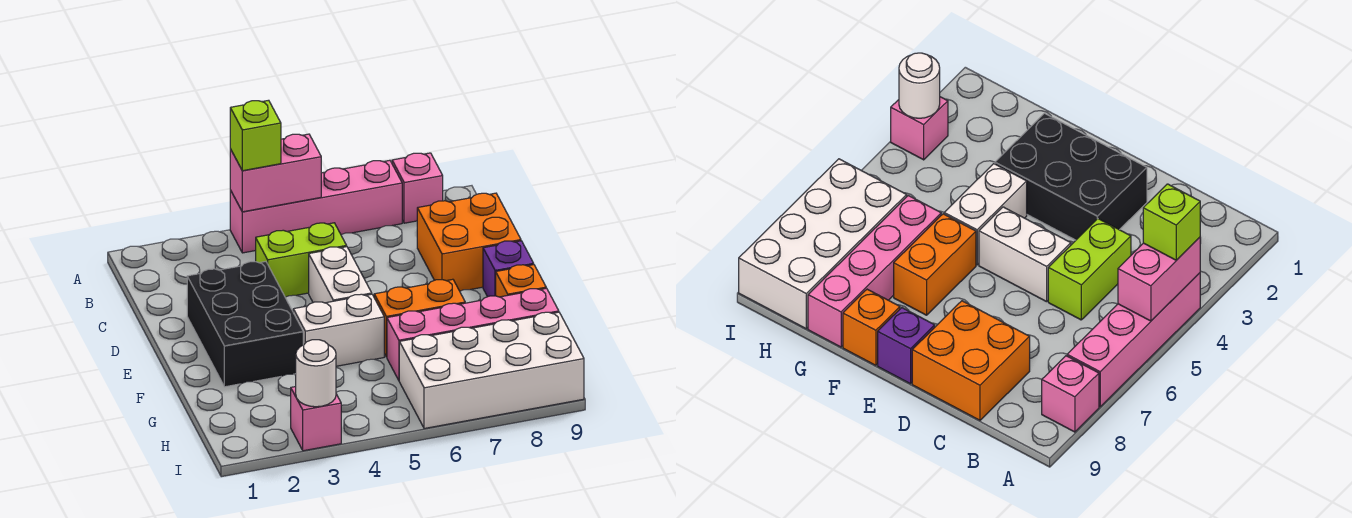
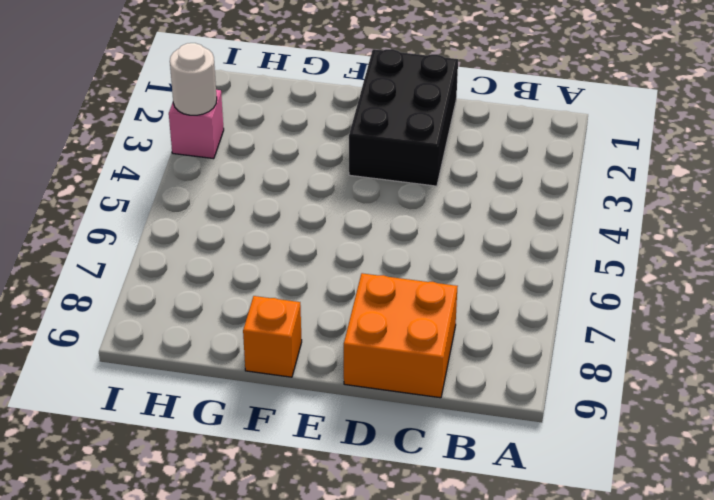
black brick D1:E3 level 1 -> black brick D2:F3 level 1
none -> pink brick A4:A7 level 1
none -> pink brick A8 level 1
none -> lime brick C4:C5 level 1

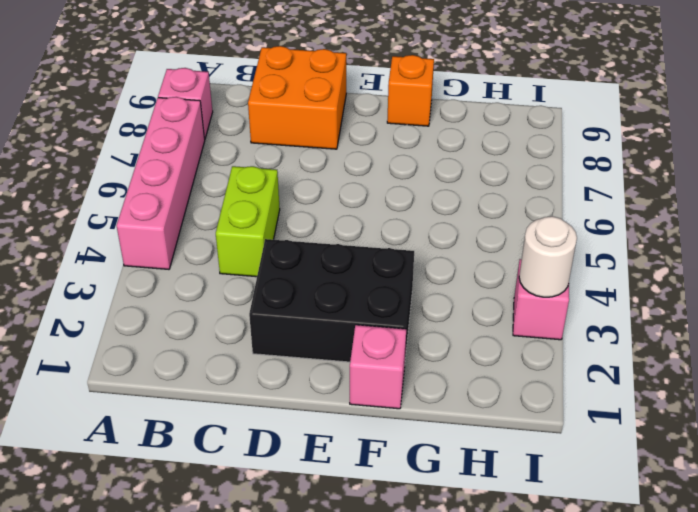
pink brick F1 level 1 -> none
none -> white brick D5:E5 level 1
none -> purple brick E9 level 1
none -> white brick F4:F5 level 1

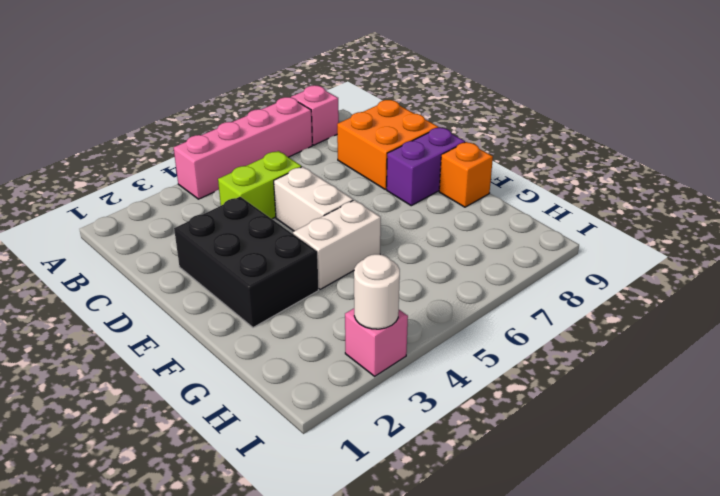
purple brick E8:E9 level 1 -> purple brick E9 level 1
none -> orange brick F6:F7 level 1
none -> pink brick G6:G9 level 1
none -> white brick H6:I9 level 1

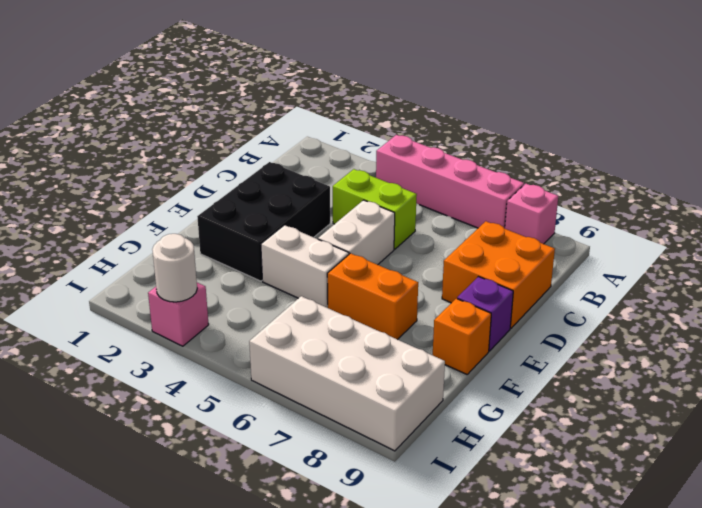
none -> pink brick G6:G9 level 1
none -> pink brick A4:A5 level 2
none -> lime brick A4 level 3

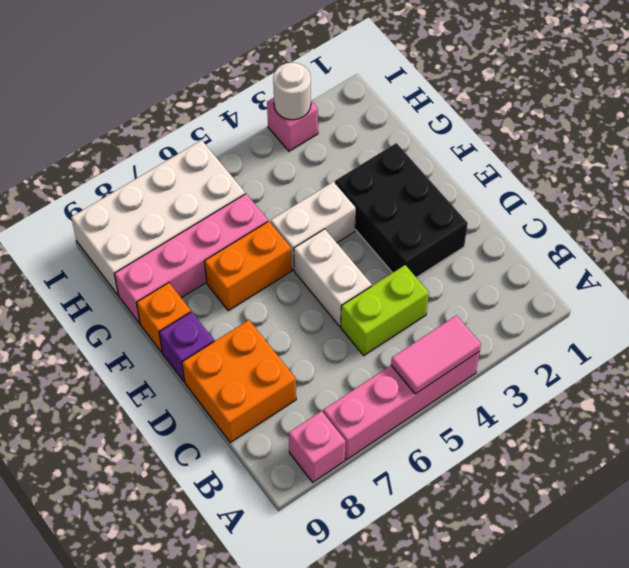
pink tile A4:A5 level 2 -> pink brick A4:A5 level 2
none -> lime brick A4 level 3

